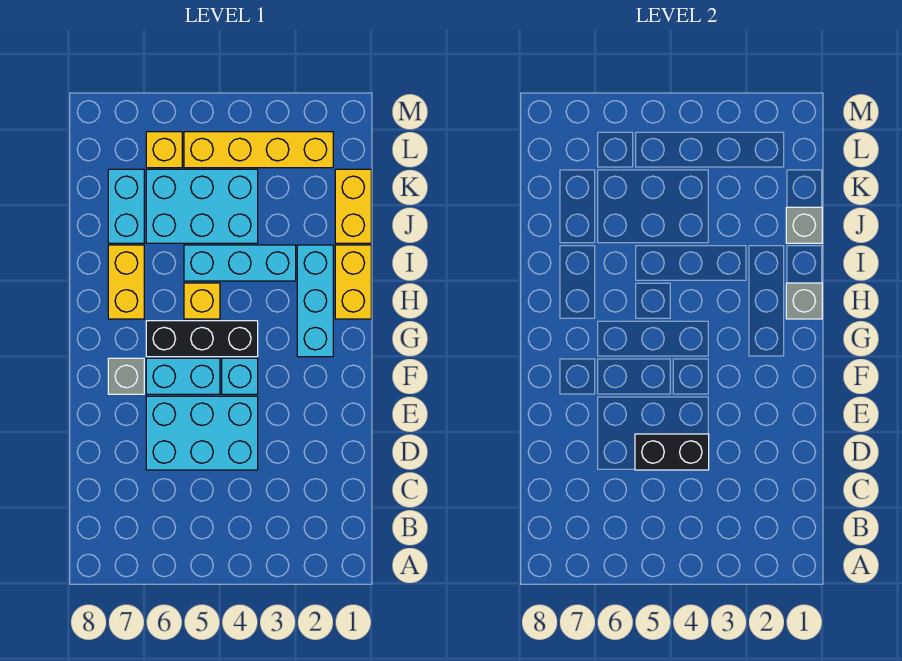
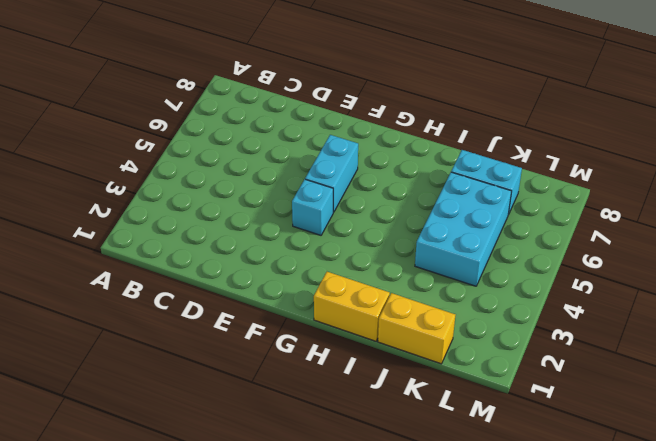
none -> cyan brick D4:E6 level 1
none -> grey brick F7 level 1
none -> cyan brick G2:I2 level 1

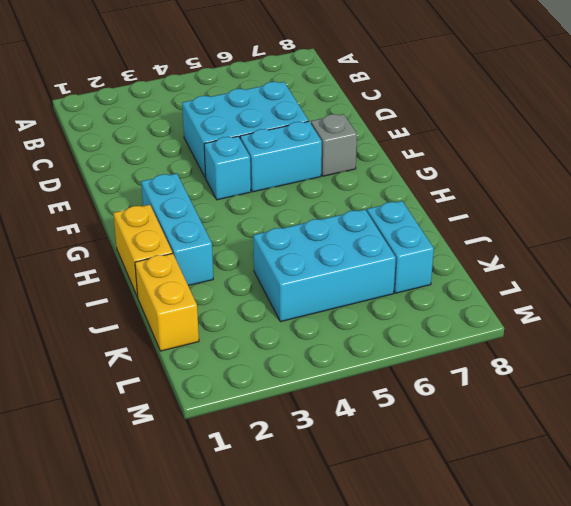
none -> black brick G4:G6 level 1
none -> yellow brick H5 level 1
none -> yellow brick H7:I7 level 1

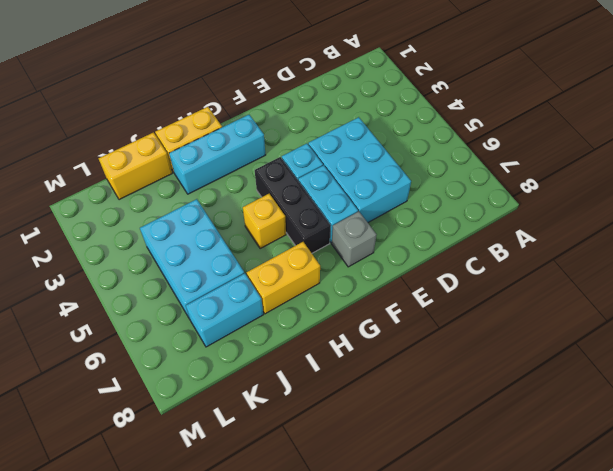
none -> cyan brick I3:I5 level 1
none -> yellow brick L2:L5 level 1
none -> yellow brick L6 level 1

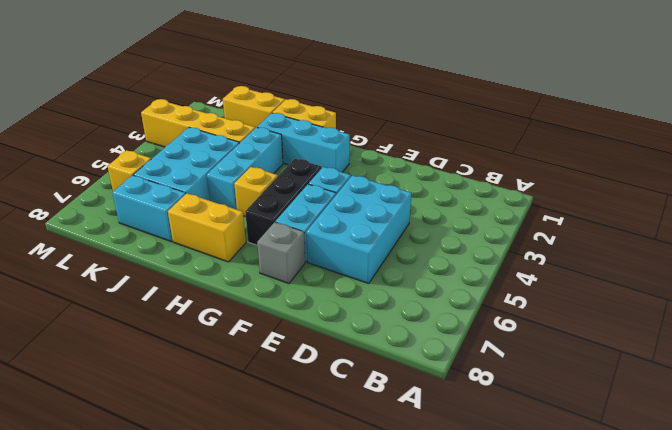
yellow brick J3:M3 level 1 -> yellow brick L2:L5 level 1
none -> black brick D4:D5 level 2
none -> grey brick H1 level 2
none -> grey brick J1 level 2

